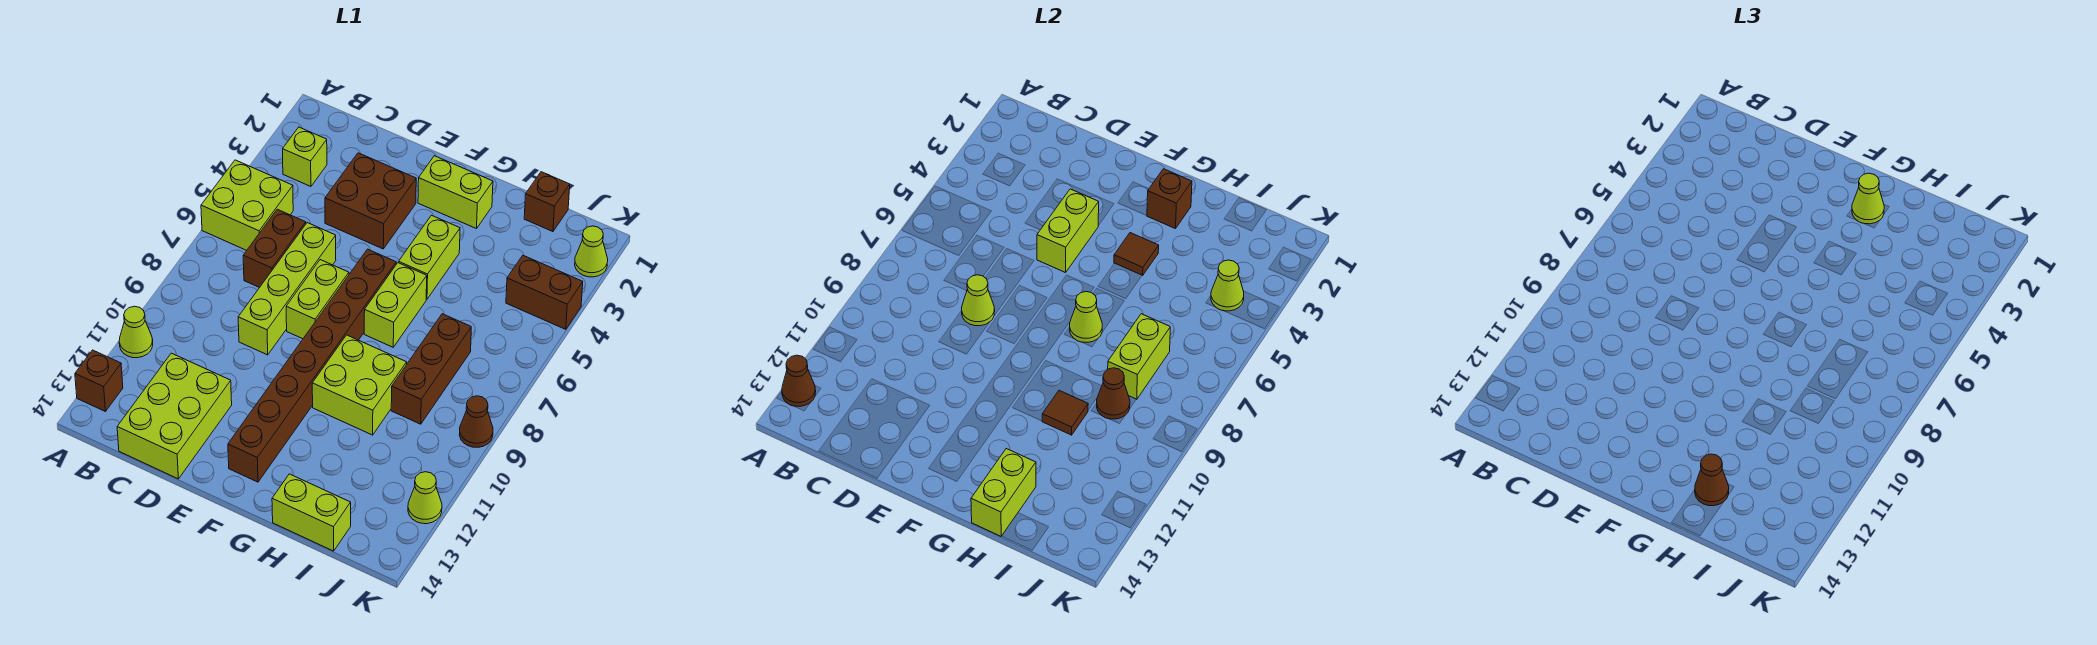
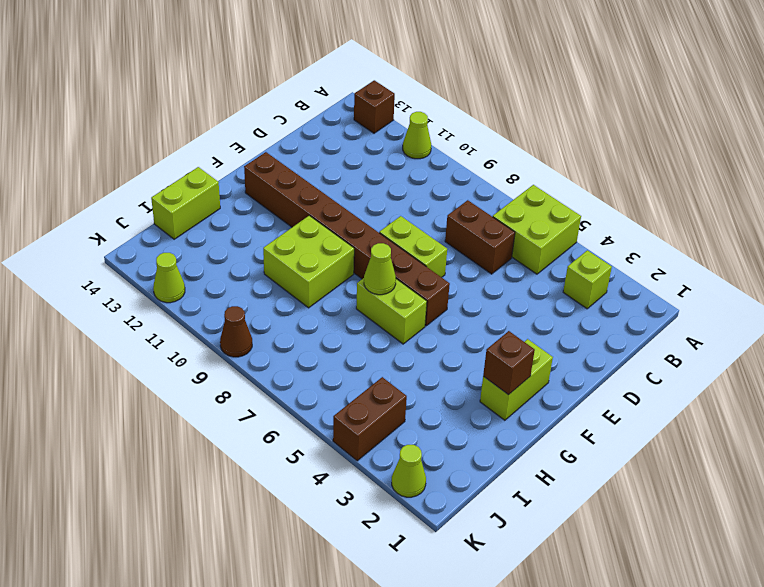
none -> lime brick C12:D14 level 1
none -> brown brick D3:E4 level 1
none -> lime brick D6:D9 level 1
none -> lime brick G4:G5 level 1

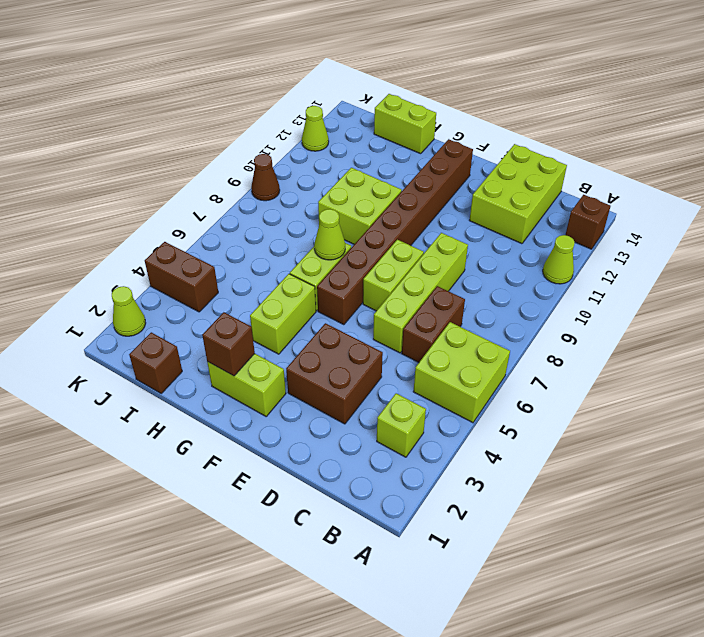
none -> brown brick I7:I9 level 1
none -> brown cone A13 level 2
none -> lime cone D8 level 2
none -> lime brick E4:E5 level 2

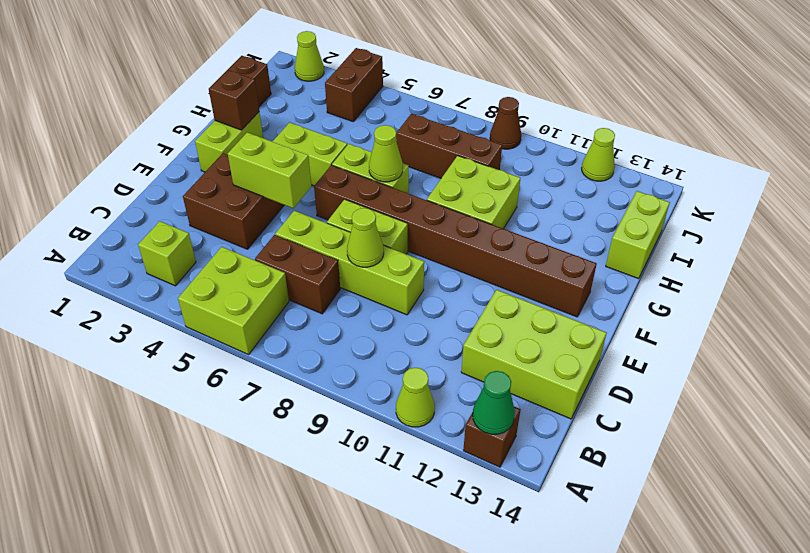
green cone A13 level 2 -> brown cone A13 level 2
none -> brown tile G4 level 2
none -> brown tile H10 level 2
none -> lime brick H13:H14 level 2
none -> lime brick I7:I8 level 2

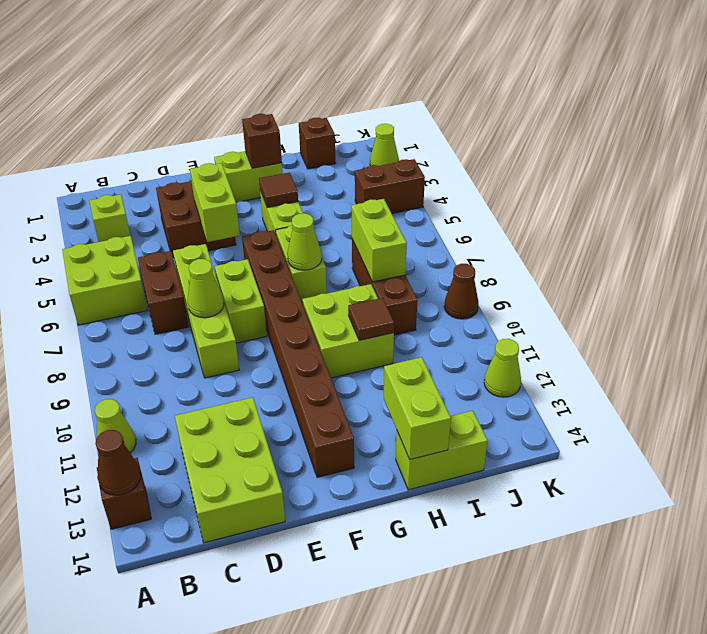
none -> brown cone I9 level 2
none -> lime cone J4 level 2
none -> lime cone G2 level 3
none -> brown cone H13 level 3

